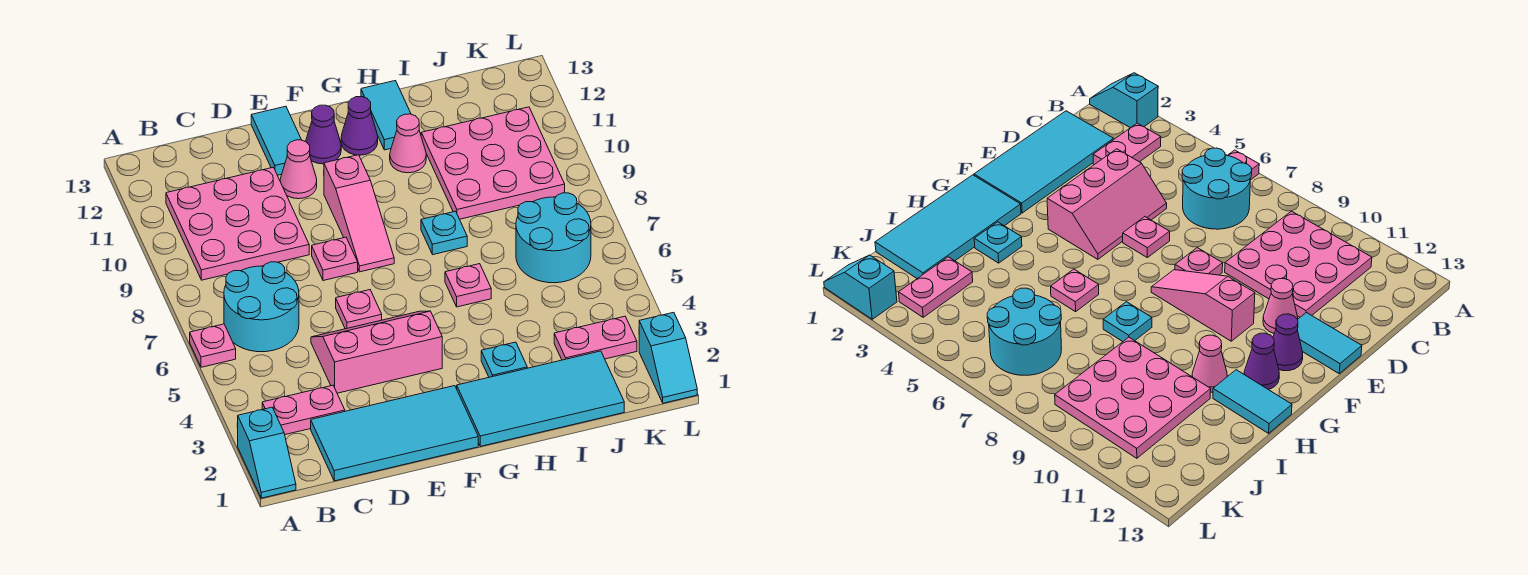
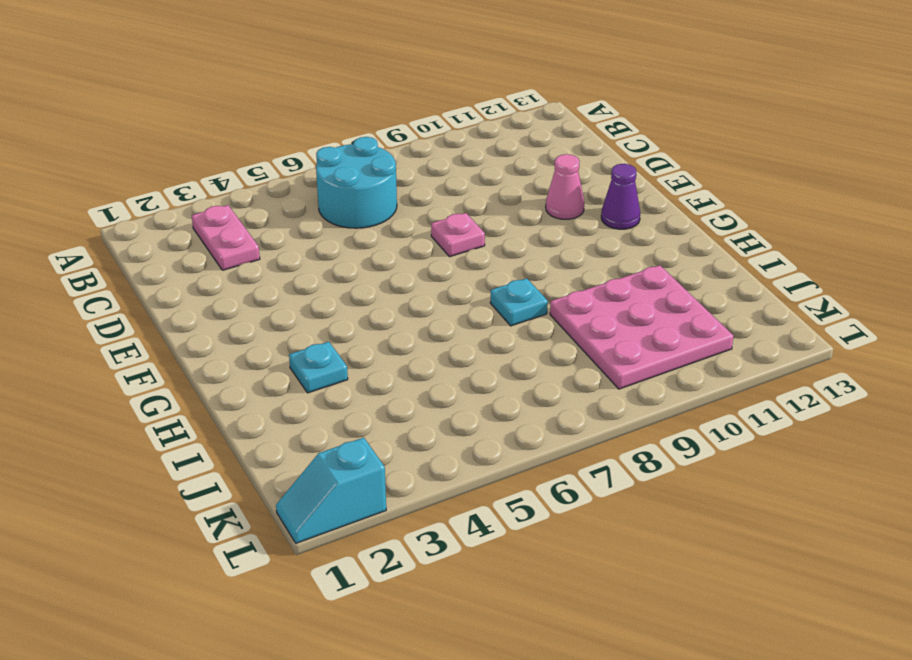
none -> cyan slope A1:A2 level 1 top 2
none -> pink plate A6 level 1
none -> pink plate B9:D11 level 1

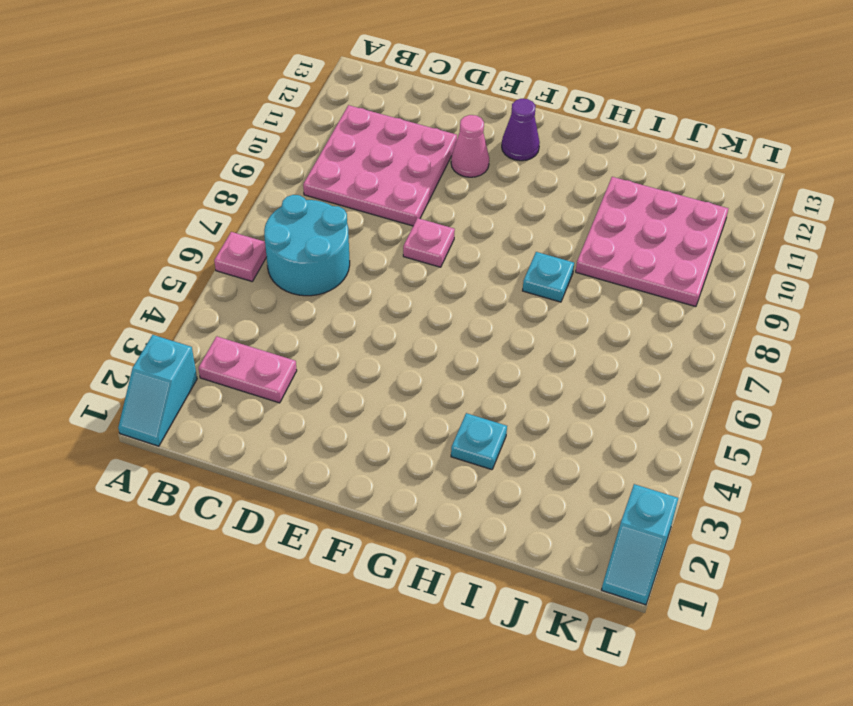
none -> cyan tile C1:F2 level 1
none -> pink slope D4:F5 level 1 top 4
none -> pink plate E6 level 1

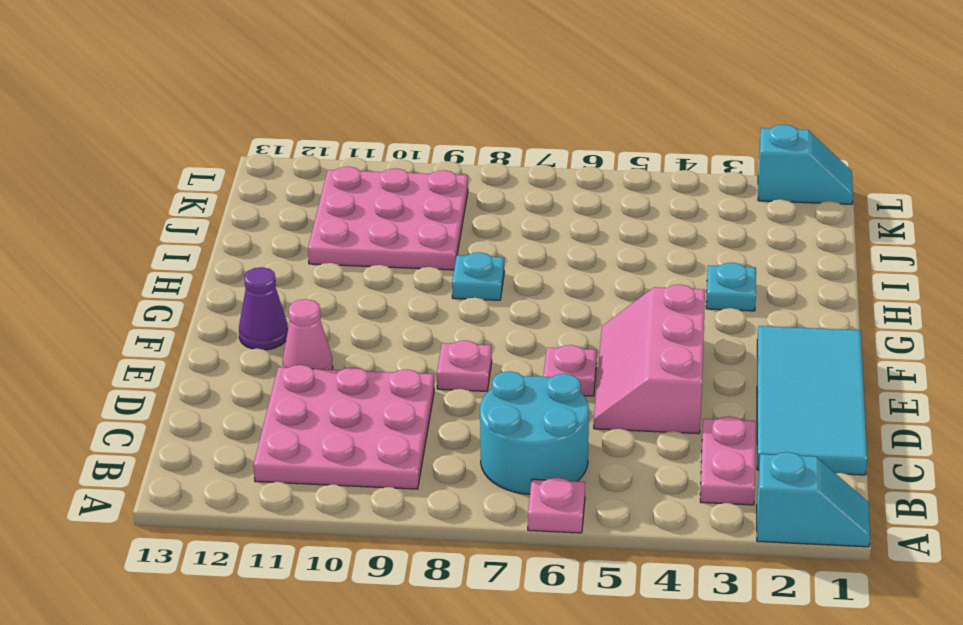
none -> cyan tile E12:E13 level 1
none -> pink slope F8:F10 level 1 top 10
none -> cyan tile G1:J2 level 1

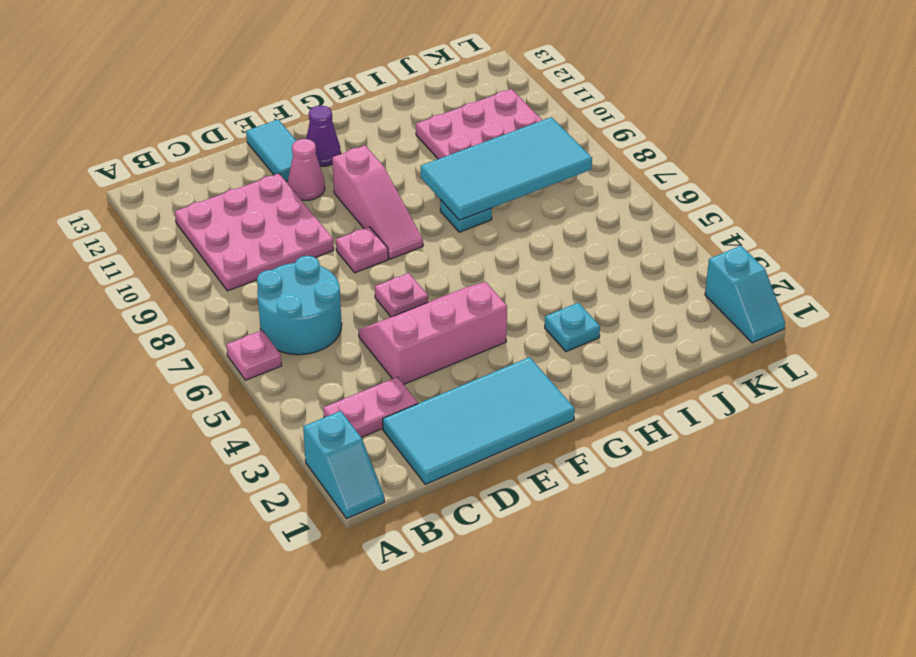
cyan tile H8:K9 level 2 -> cyan tile G1:J2 level 1
none -> purple cone G12 level 1
none -> pink plate H6 level 1
none -> pink cone H11 level 1

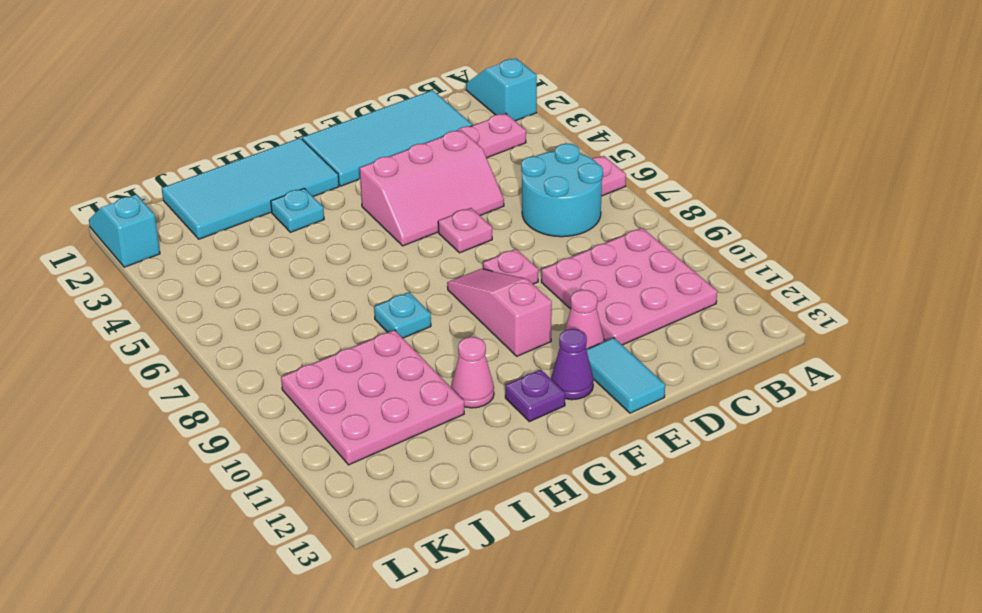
purple plate G12 level 1 -> purple cone G12 level 1
none -> pink plate H6 level 1
none -> cyan tile H12:H13 level 1
none -> pink plate J3:K3 level 1

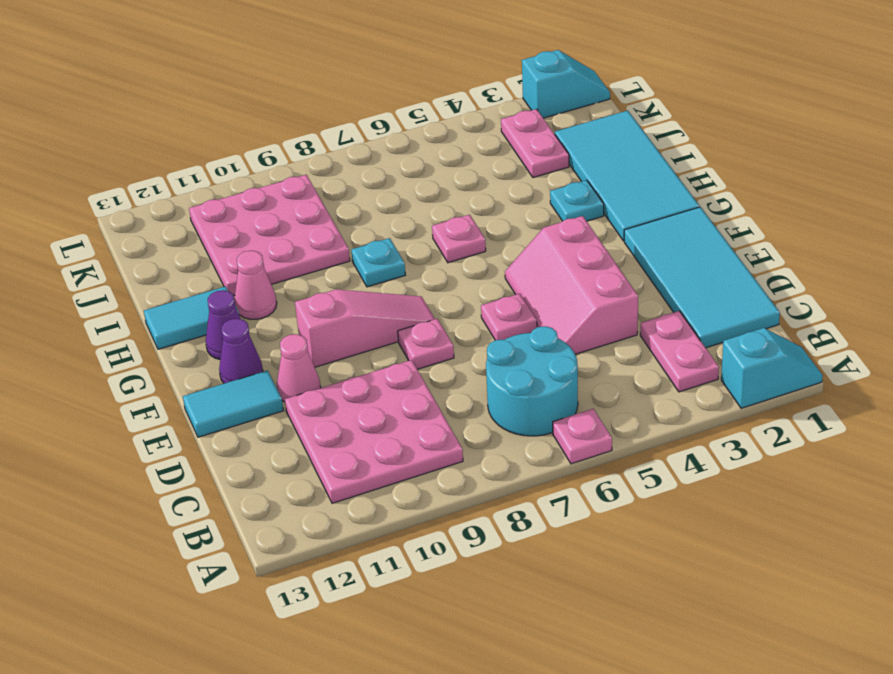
none -> cyan round brick J6:K7 level 1

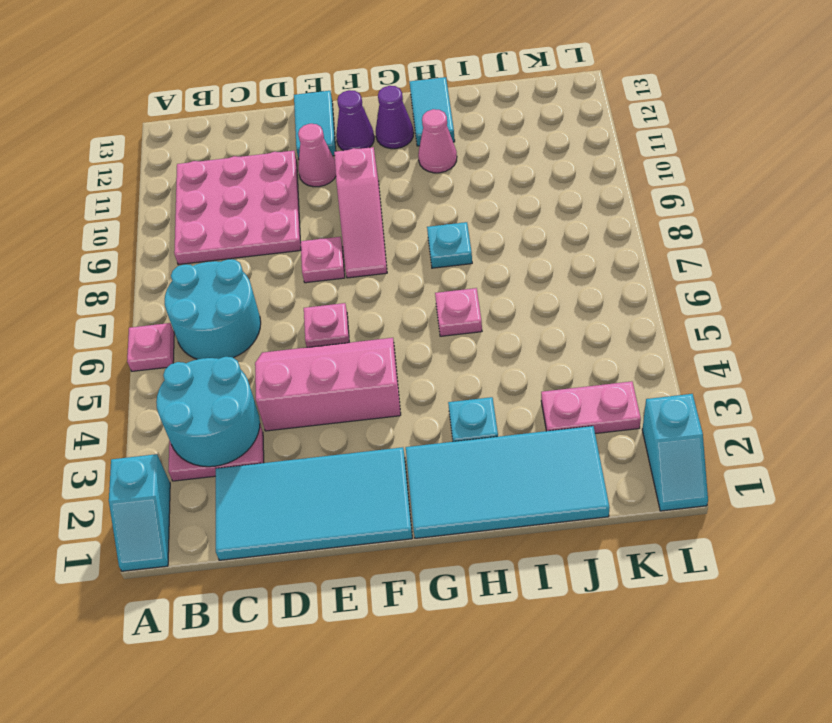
cyan round brick B3:C4 level 2 -> cyan round brick J6:K7 level 1
none -> pink plate I9:K11 level 1

